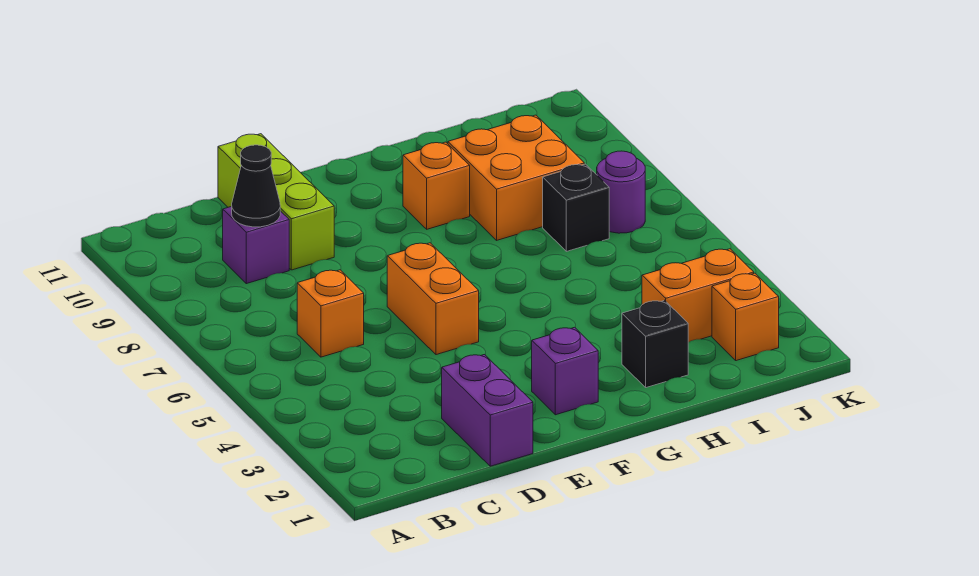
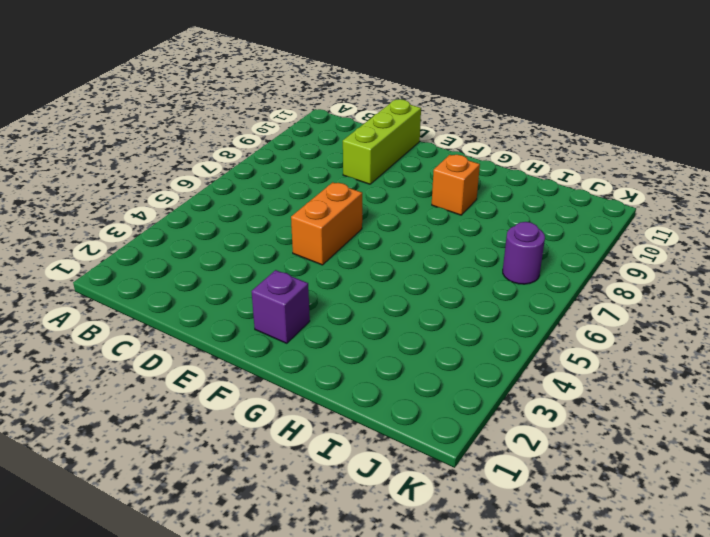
none -> orange brick C6 level 1
none -> purple brick C9 level 1
none -> purple brick D1:D2 level 1

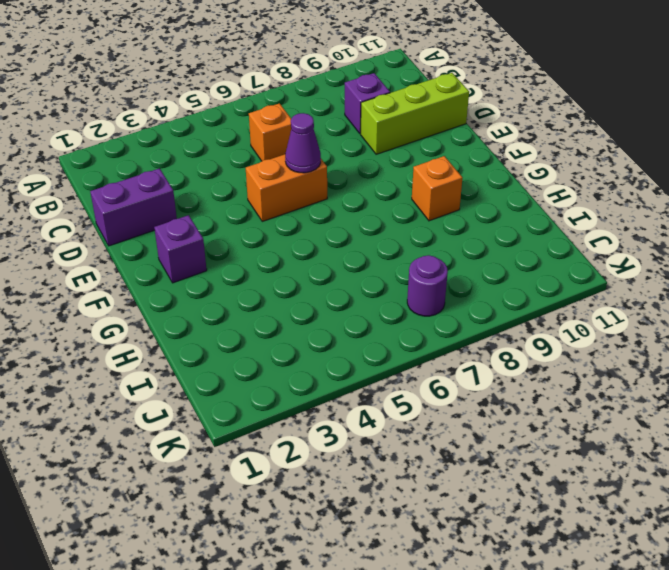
purple cone E6 level 2 -> none
none -> black brick H2 level 1
none -> orange brick H8:I9 level 1
none -> orange brick I3:J3 level 1

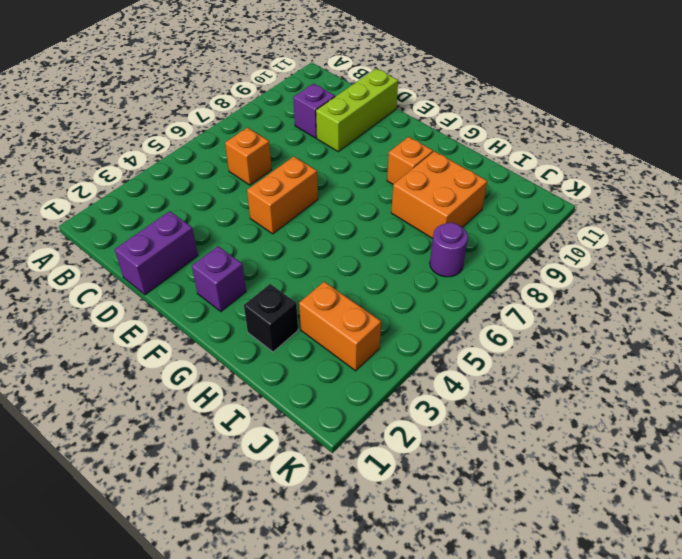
none -> black brick I7 level 1
none -> orange brick J2 level 1
none -> black cone C9 level 2

